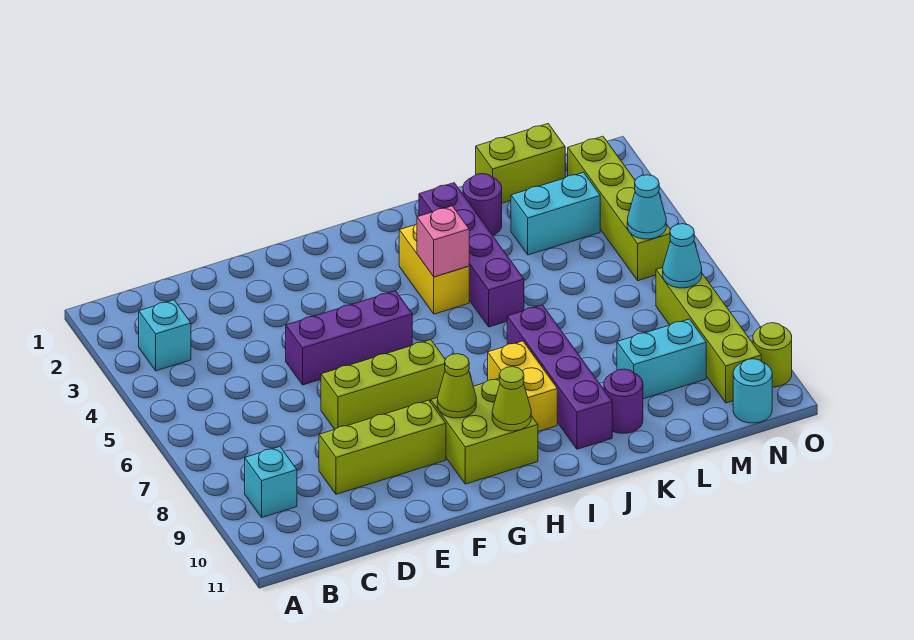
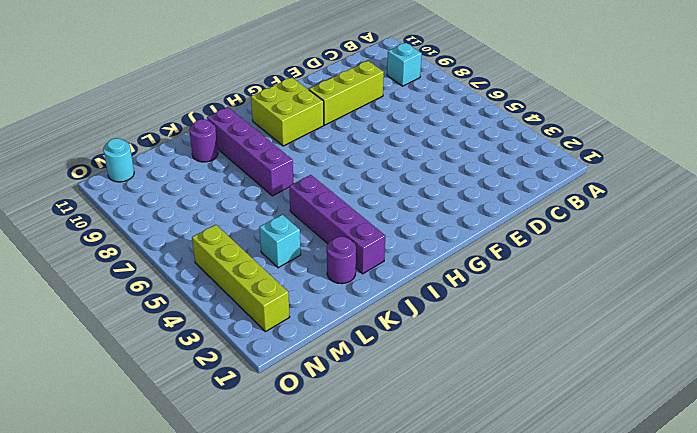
cyan brick L4 level 1 -> cyan brick B3 level 1
none -> purple brick E5:G5 level 1
none -> lime brick E7:G7 level 1
none -> yellow brick I3:I4 level 1

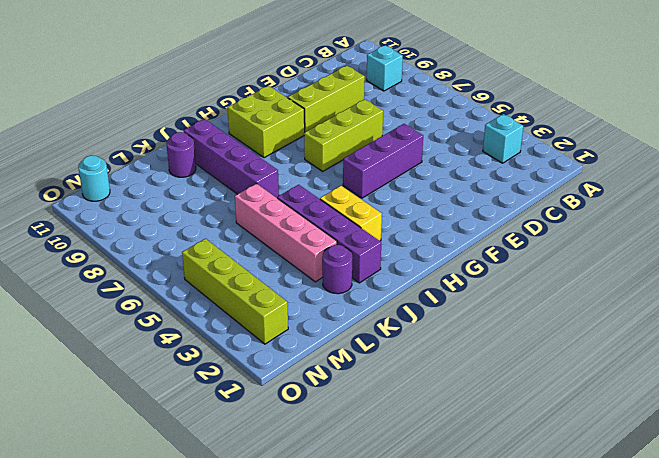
pink brick K3:K6 level 1 -> none
none -> yellow brick I8:I9 level 1
none -> lime brick L1:M1 level 1
none -> cyan brick L3:M3 level 1

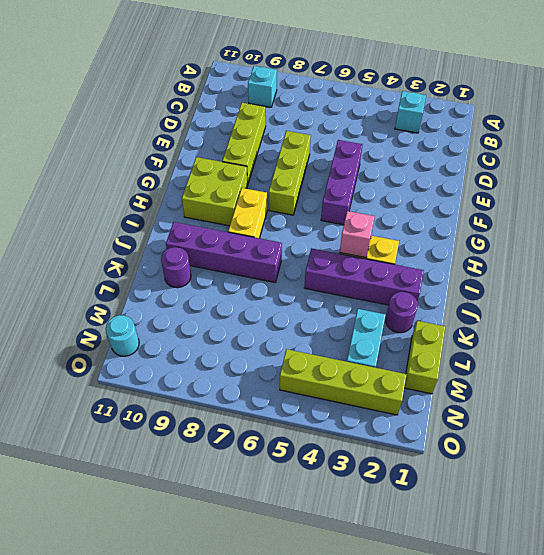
yellow brick H8:I8 level 1 -> yellow brick I8:I9 level 1
none -> cyan brick L9:M9 level 1
none -> lime brick N7:N10 level 1
none -> lime round brick O10 level 1

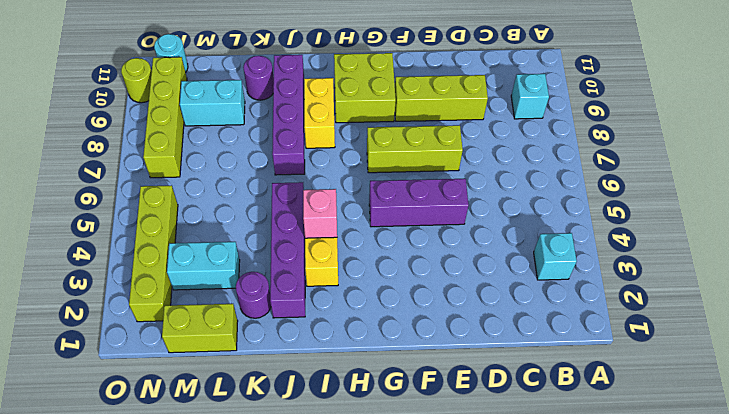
none -> lime cone G9 level 2
none -> lime cone H10 level 2
none -> cyan cone N5 level 2

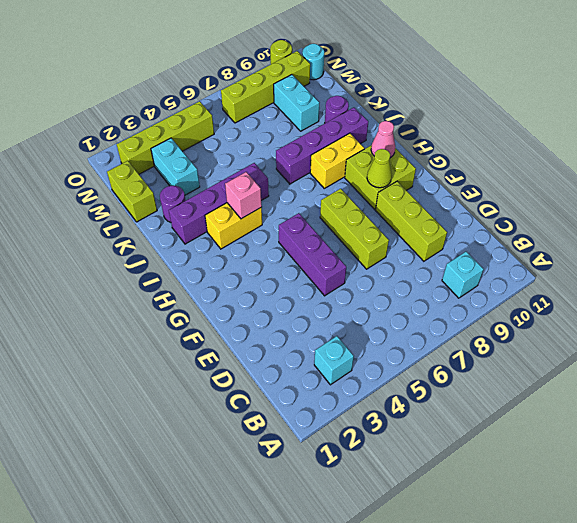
pink cone H10 level 2 -> lime cone H10 level 2
none -> cyan cone N5 level 2
none -> cyan cone N7 level 2

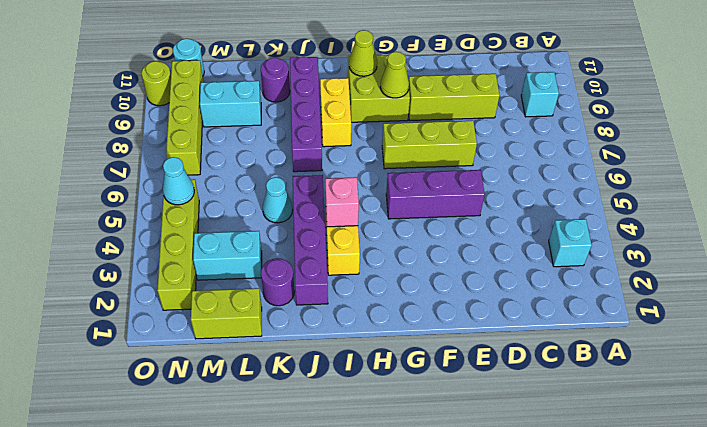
cyan cone K5 level 1 -> cyan cone N7 level 2

